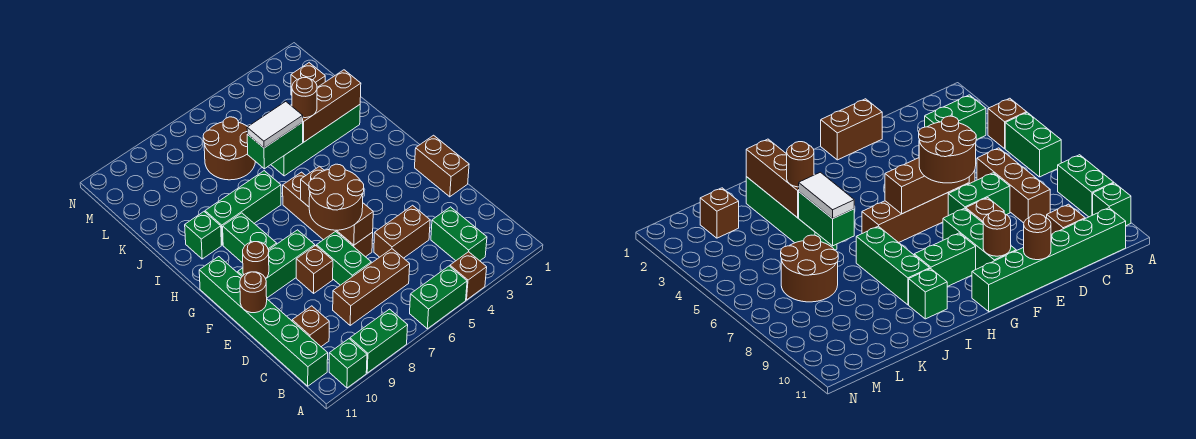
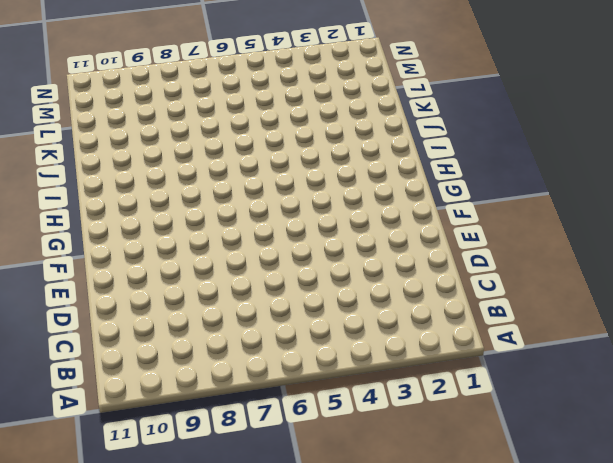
none -> brown brick A4 level 1
none -> green brick A5:A6 level 1
none -> green brick A8:A9 level 1

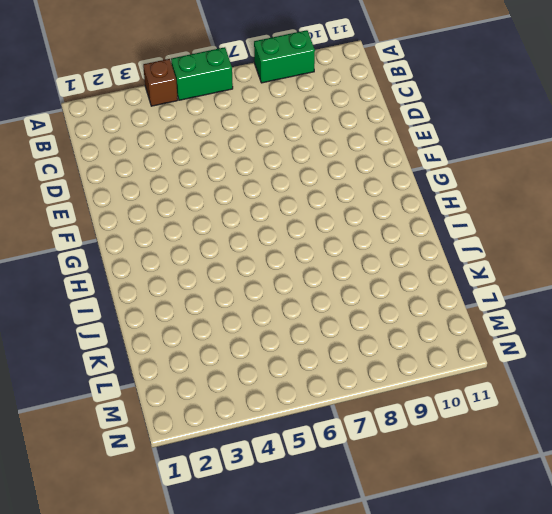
none -> green brick A10 level 1
none -> green brick B3:C3 level 1
none -> green brick B11:G11 level 1

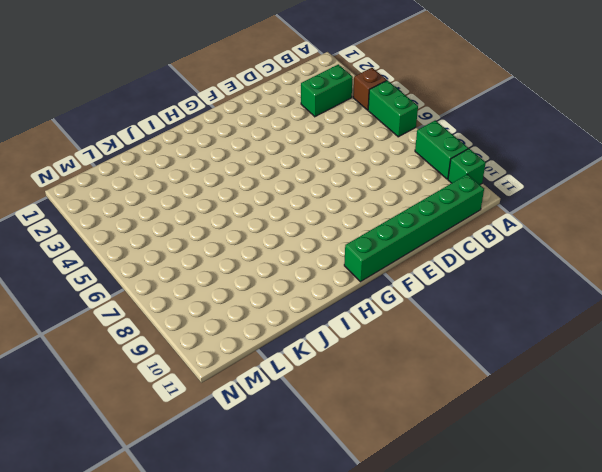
none -> brown brick C6:C8 level 1
none -> brown brick C10 level 1
none -> brown brick D4:D5 level 1

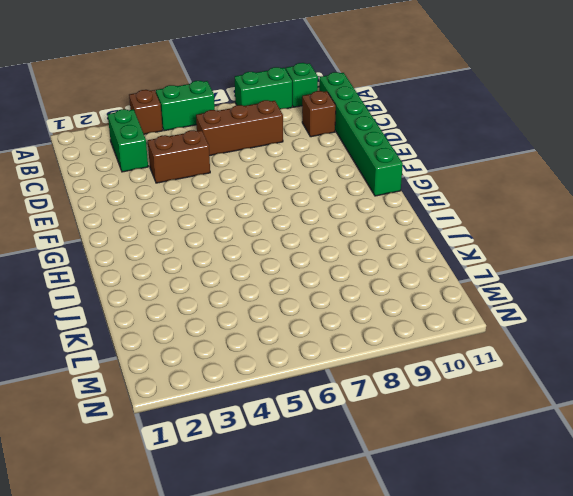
none -> green brick D7:E7 level 1
none -> brown brick E1:F1 level 1
none -> brown brick E6:H6 level 1

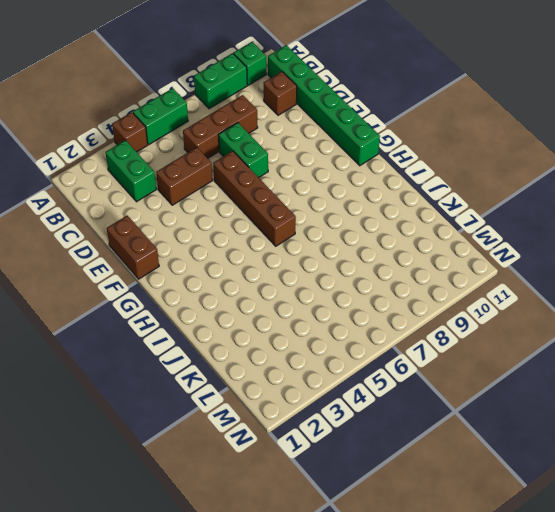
none -> brown brick E8 level 1
none -> green brick F8:F10 level 1
none -> green brick G9:H9 level 1

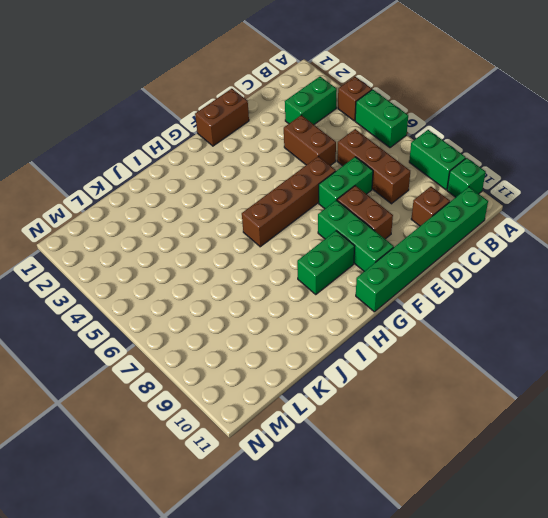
brown brick E8:E9 level 1 -> brown brick E8 level 1
none -> green brick I7:I9 level 1
none -> green brick I10 level 1
none -> green brick J2:J5 level 1

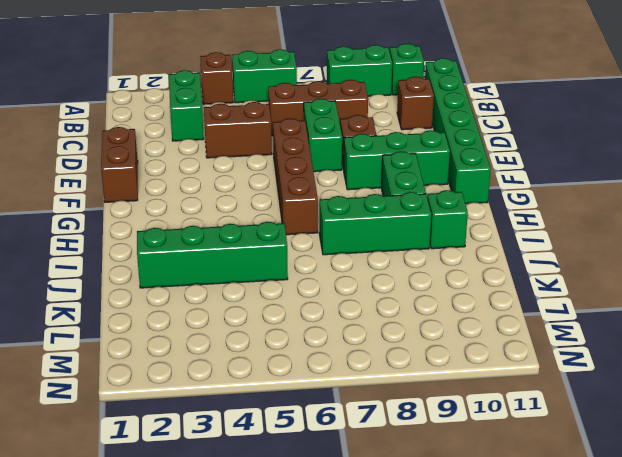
none -> brown round brick K6:L7 level 1
none -> brown brick L2 level 1
none -> brown brick E6:G6 level 2

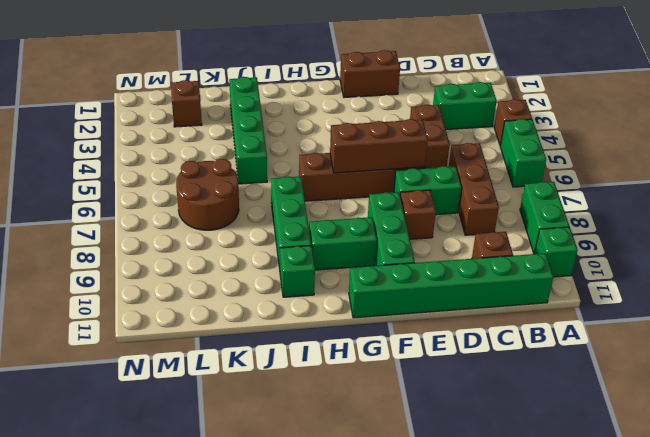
none -> brown round brick E11 level 2
none -> brown round brick F10 level 2
none -> brown brick J2:J4 level 2

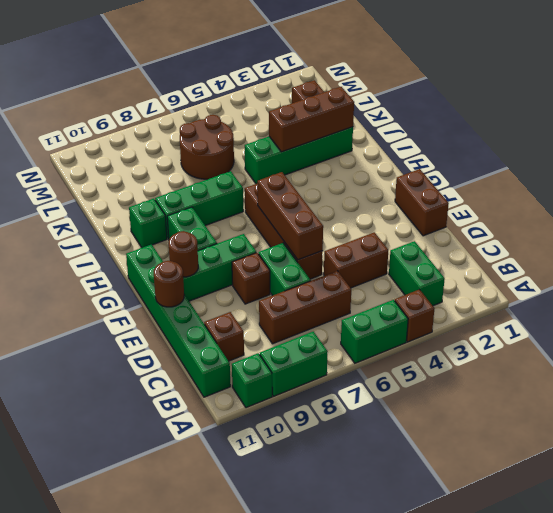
none -> green brick J5:J6 level 2
none -> brown round brick E6:F7 level 3
none -> brown round brick J4 level 3

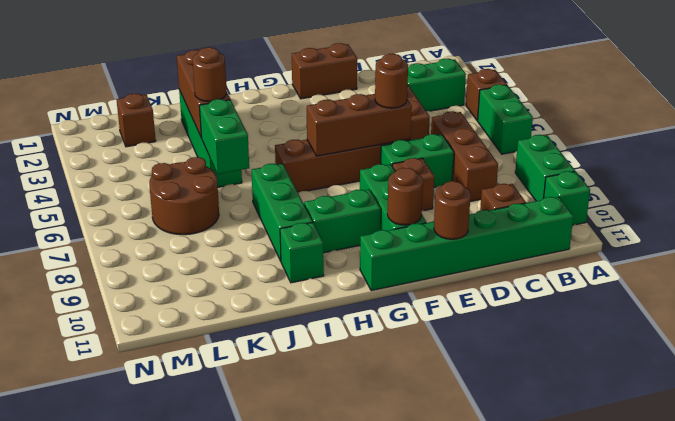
brown round brick E6 level 3 -> brown round brick E6:F7 level 3
none -> white tile J5:J6 level 3

